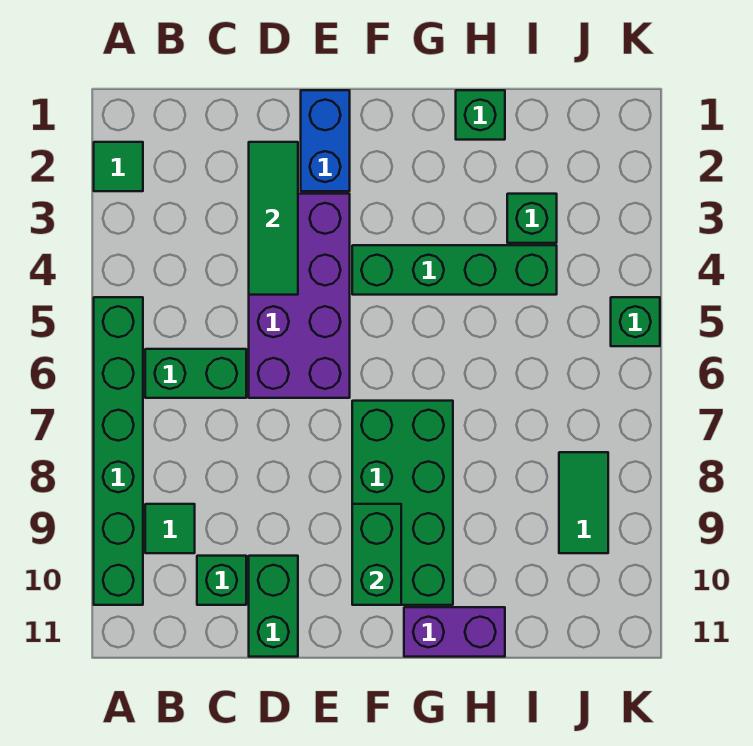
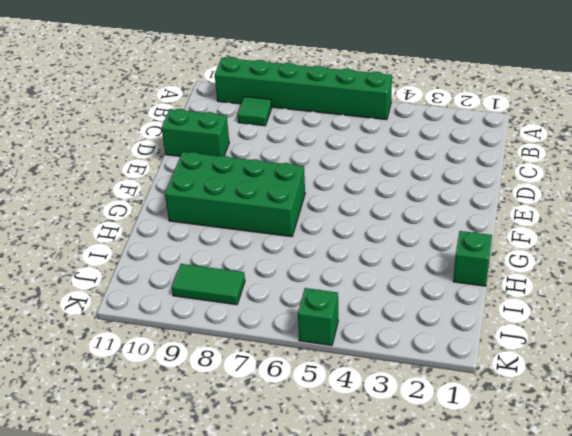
none -> green tile A2 level 1
none -> green brick B6:C6 level 1
none -> green brick C10 level 1

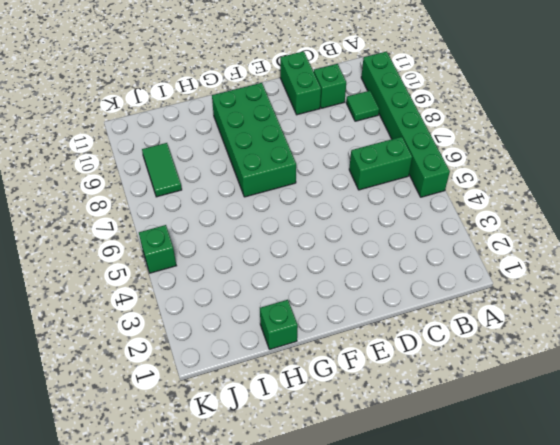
none -> green tile A2 level 1
none -> purple brick D3:E6 level 1
none -> blue brick E1:E2 level 1

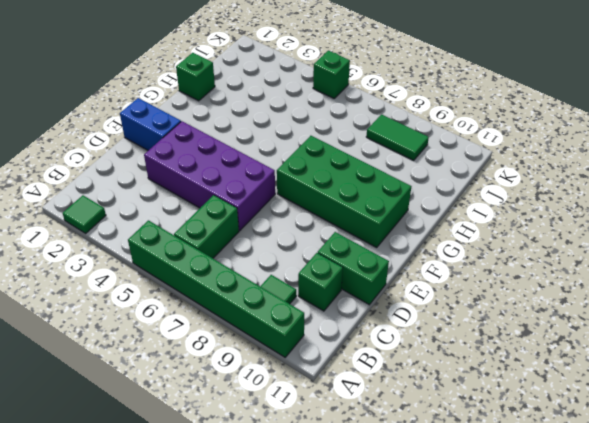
none -> green brick F4:I4 level 1
none -> purple brick G11:H11 level 1
none -> green brick I3 level 1

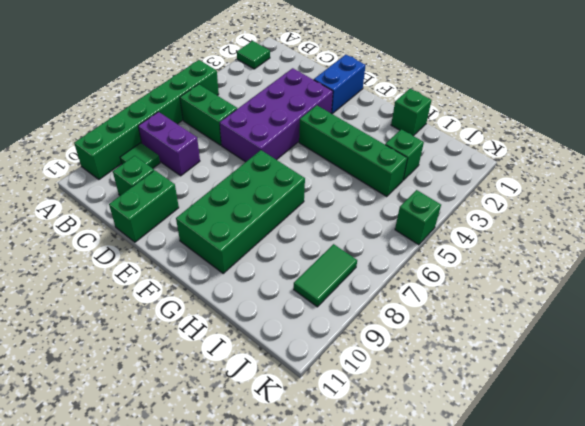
purple brick B8:C8 level 1 -> purple brick G11:H11 level 1
none -> green tile D2:D4 level 2
none -> green brick F9:F10 level 2

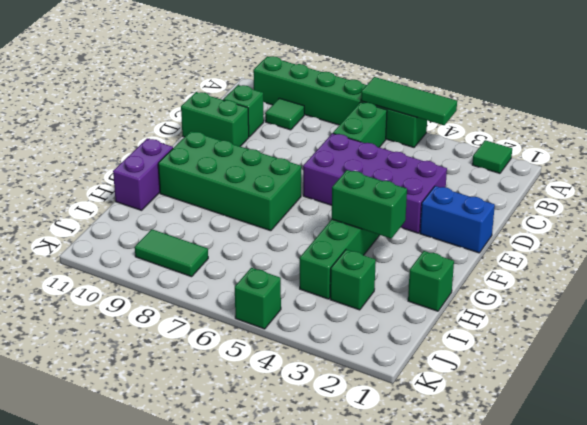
green tile A4:A6 level 2 -> green tile D2:D4 level 2
green brick G3:G4 level 2 -> green brick F9:F10 level 2

